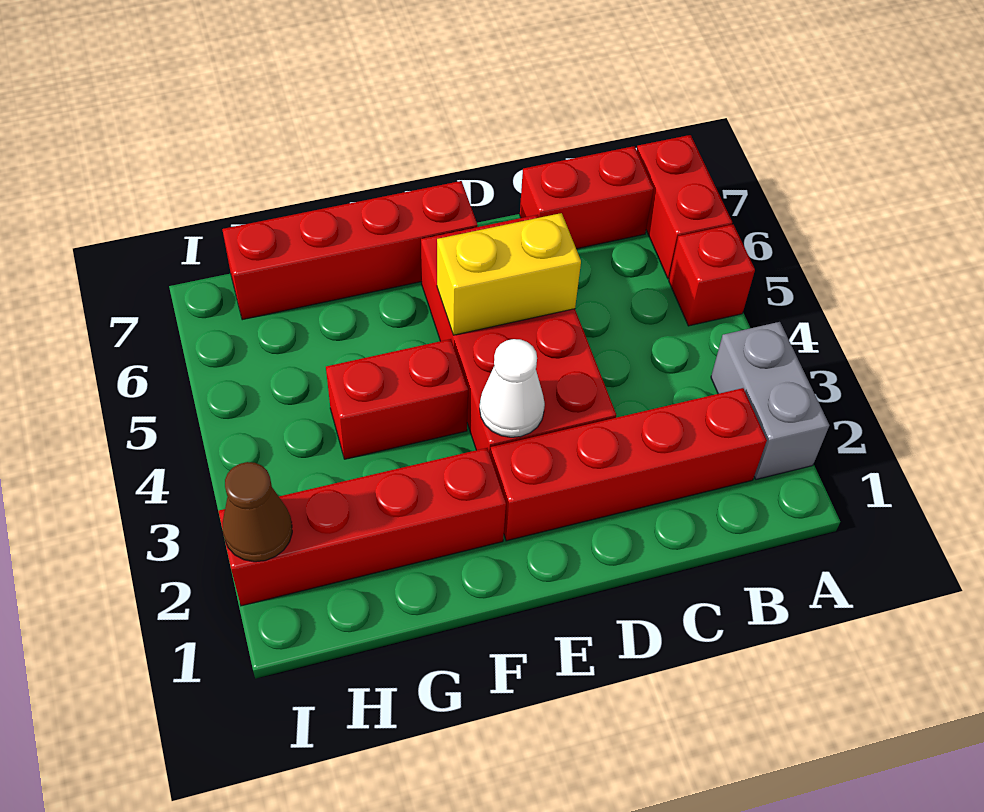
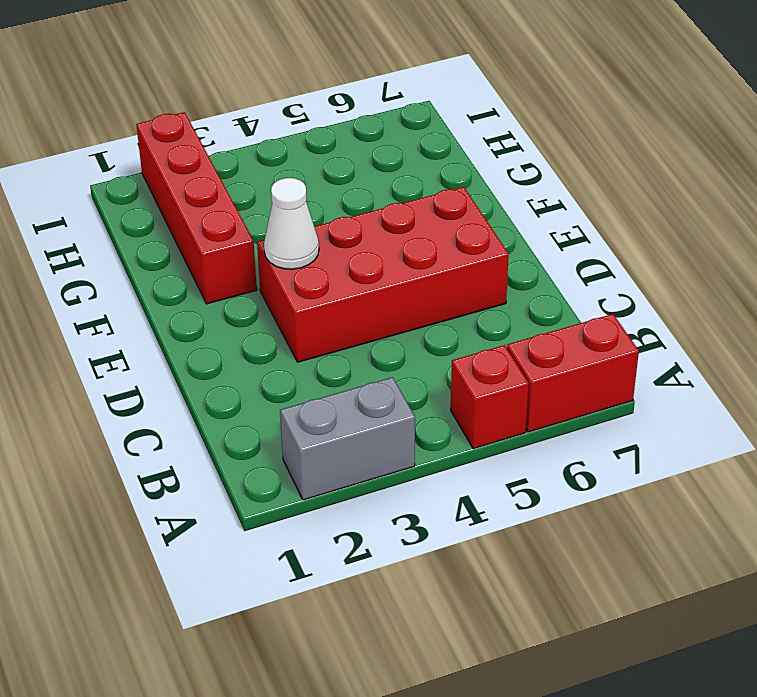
none -> red brick B2:E2 level 1
none -> red brick B7:C7 level 1
none -> red brick E7:H7 level 1

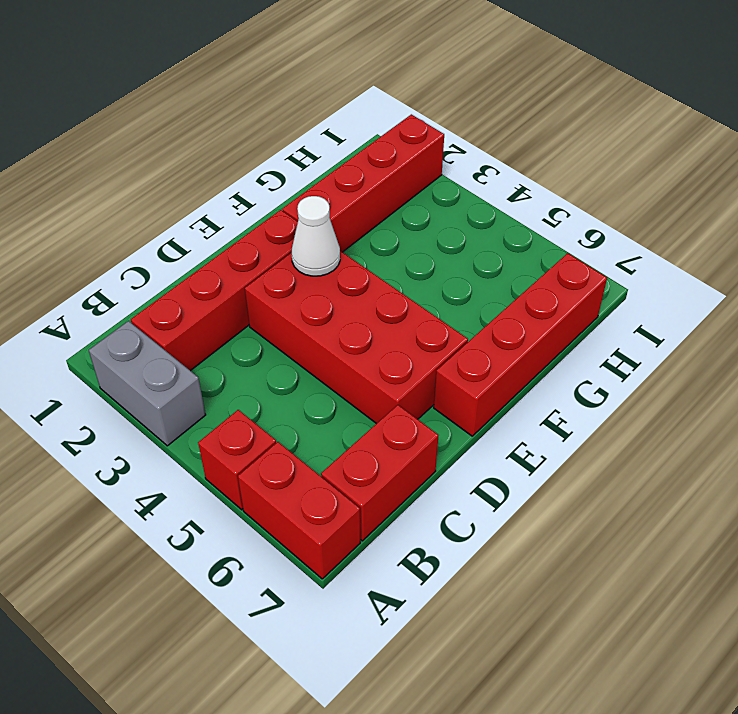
none -> red brick F4:G4 level 1
none -> yellow brick D5:E5 level 2
none -> brown cone I2 level 2

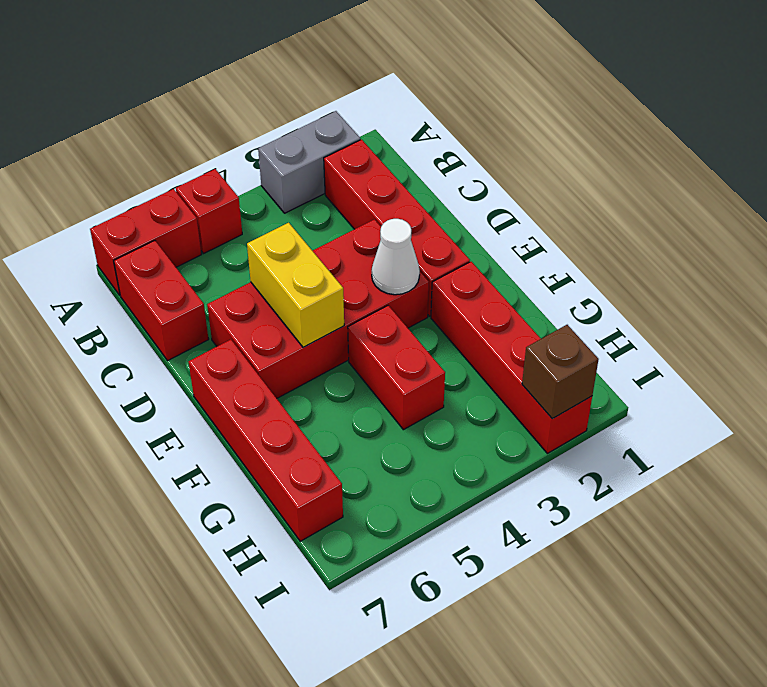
brown brick I2 level 2 -> brown cone I2 level 2

